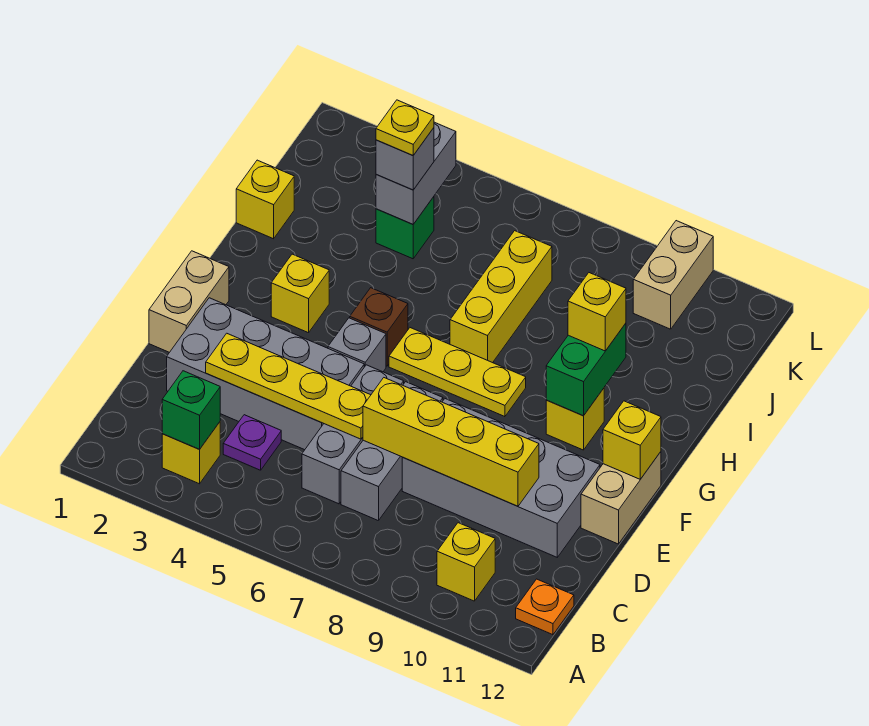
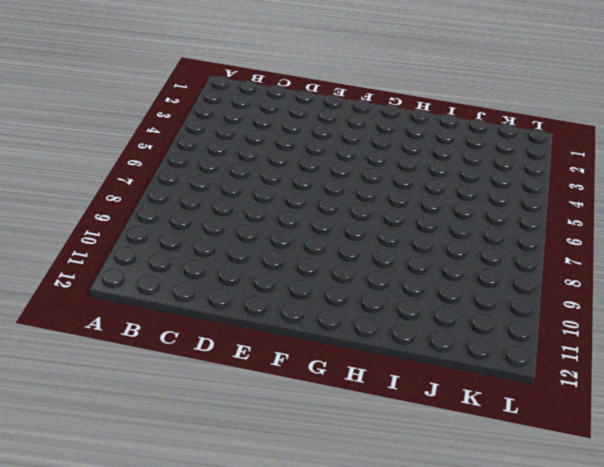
none -> yellow brick B3 level 1
none -> yellow brick B10 level 1
none -> orange plate B12 level 1

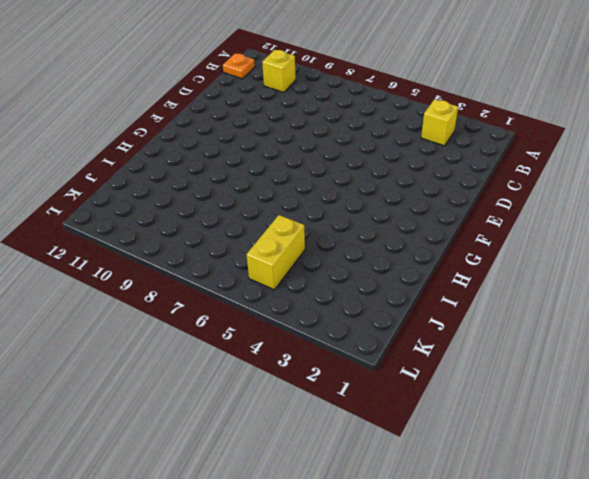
yellow brick J5:K5 level 1 -> none
none -> purple plate C4 level 1
none -> grey brick C6:E6 level 1
none -> grey brick C7:E7 level 1

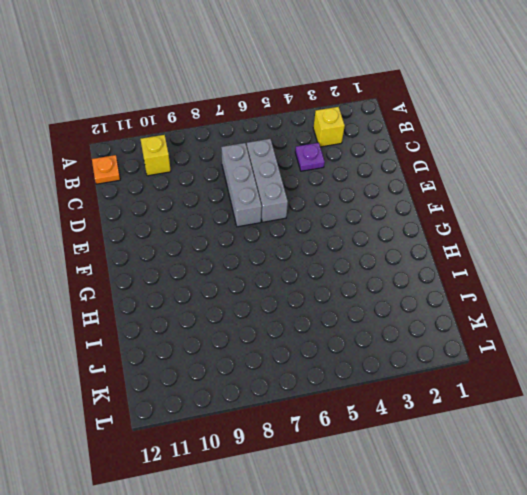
none -> grey brick D2:E5 level 1
none -> grey brick D8:E11 level 1
none -> tan brick E1:F1 level 1

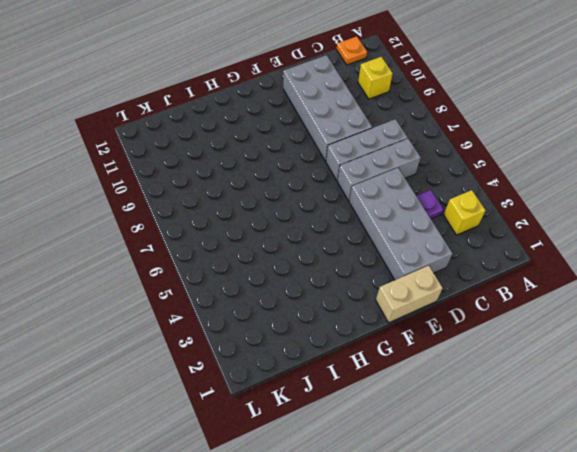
none -> tan brick E12:F12 level 1
none -> grey brick F5 level 1
none -> yellow brick G3 level 1

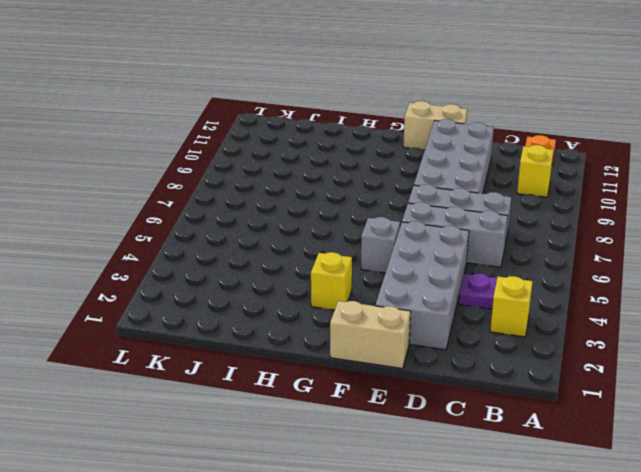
none -> brown brick G5 level 1
none -> yellow plate G6:G8 level 1
none -> yellow brick G10 level 1

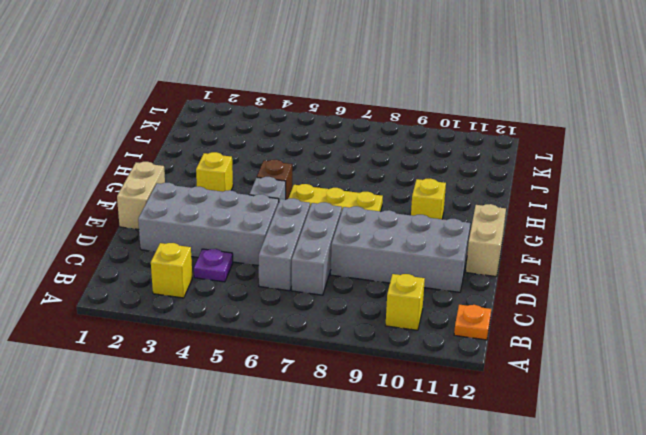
none -> yellow brick H7:J7 level 1
none -> yellow brick I1 level 1
none -> green brick J4 level 1

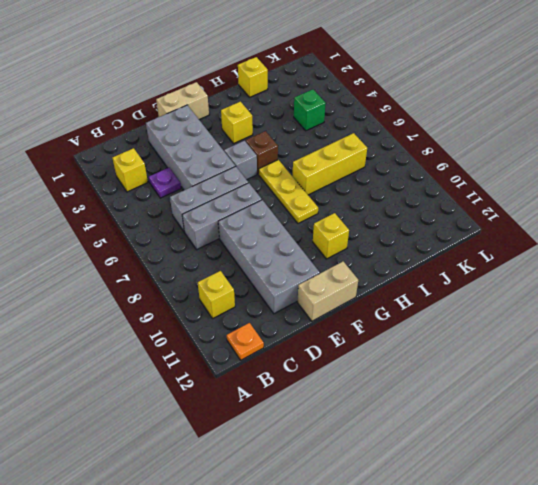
none -> tan brick K10:L10 level 1
none -> green brick B3 level 2
none -> yellow plate D3:D6 level 2

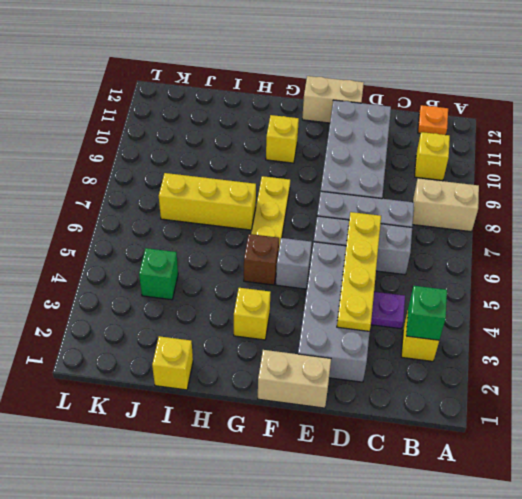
tan brick A8:B8 level 1 -> tan brick K10:L10 level 1
none -> yellow brick D7:D10 level 2
none -> yellow brick F12 level 2
none -> green brick G10:H10 level 2

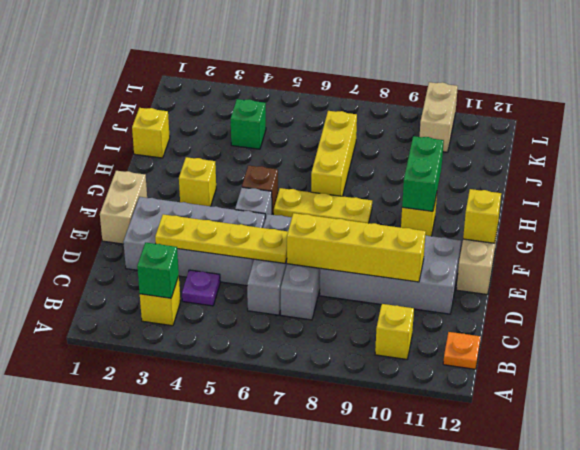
none -> grey brick J4:K4 level 2
none -> yellow brick H10 level 3
none -> grey brick J4 level 3

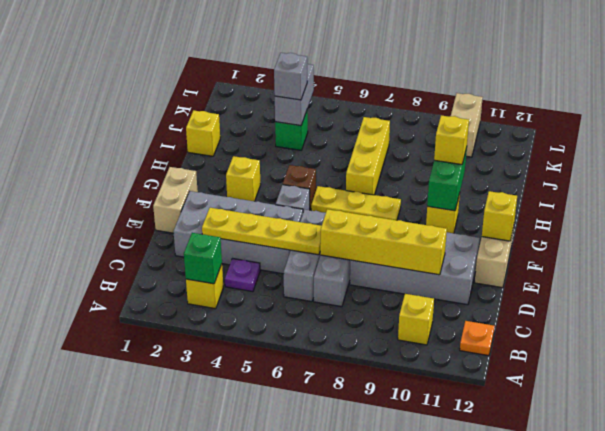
none -> yellow plate J4 level 4

